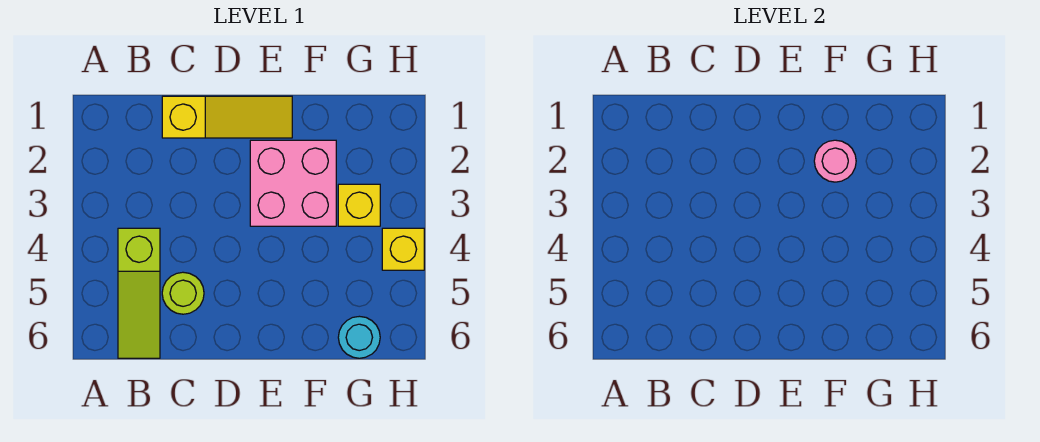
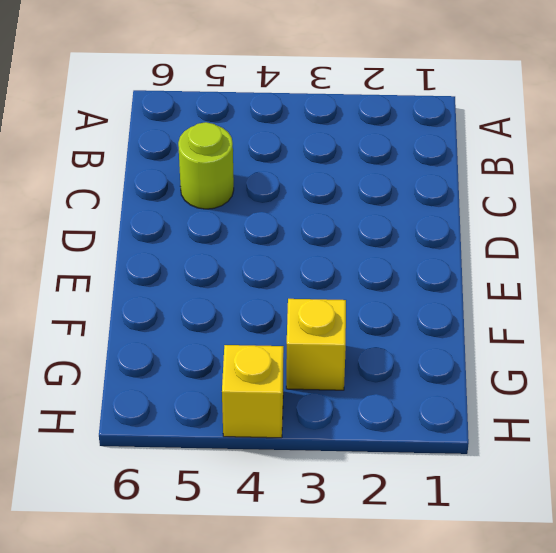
none -> lime slope B4:B6 level 1 top 4
none -> yellow slope C1:E1 level 1 top C

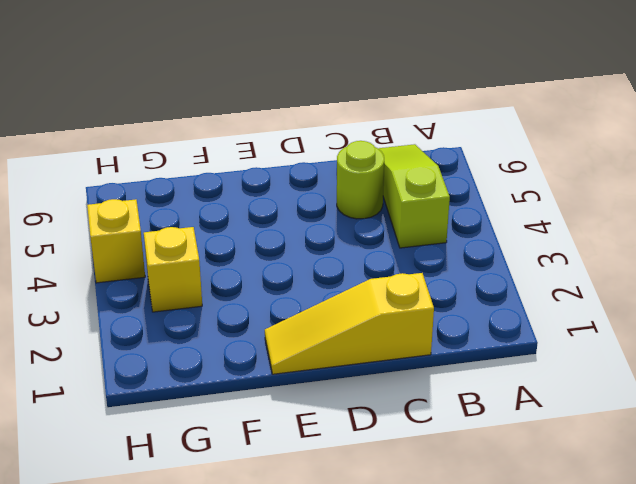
none -> pink brick E2:F3 level 1
none -> cyan round brick G6 level 1

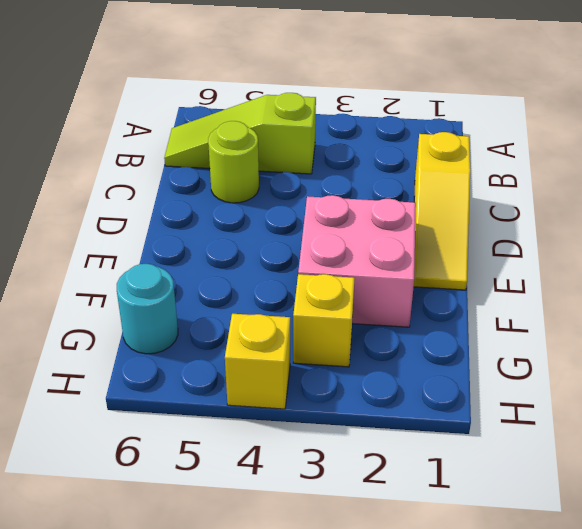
none -> pink round brick F2 level 2

